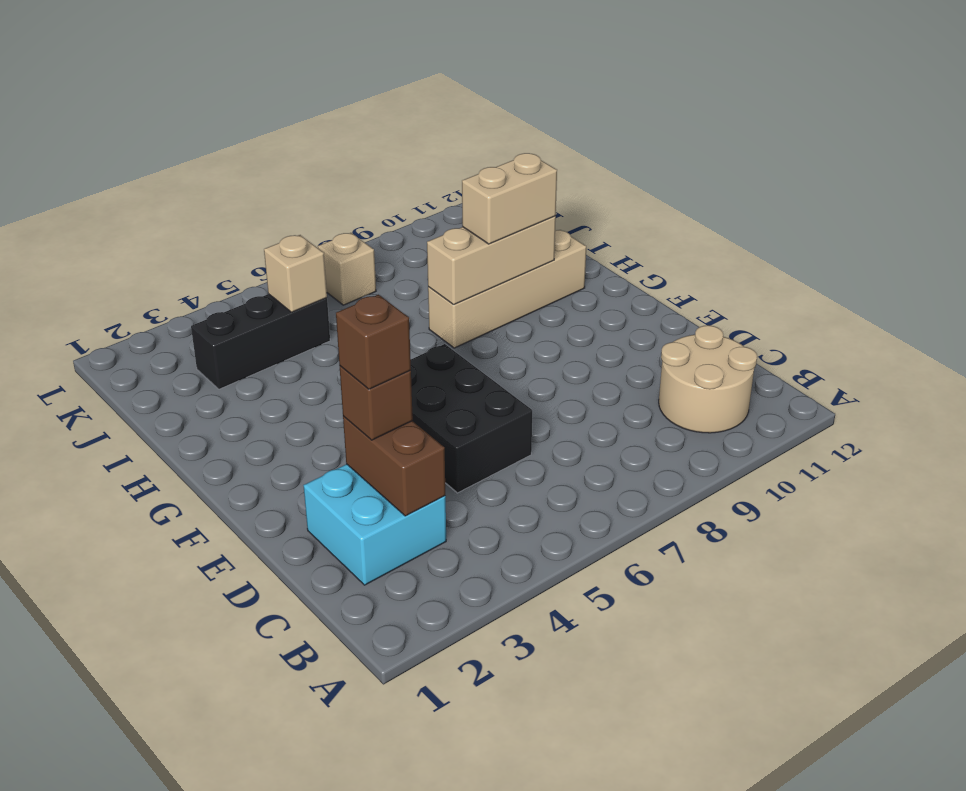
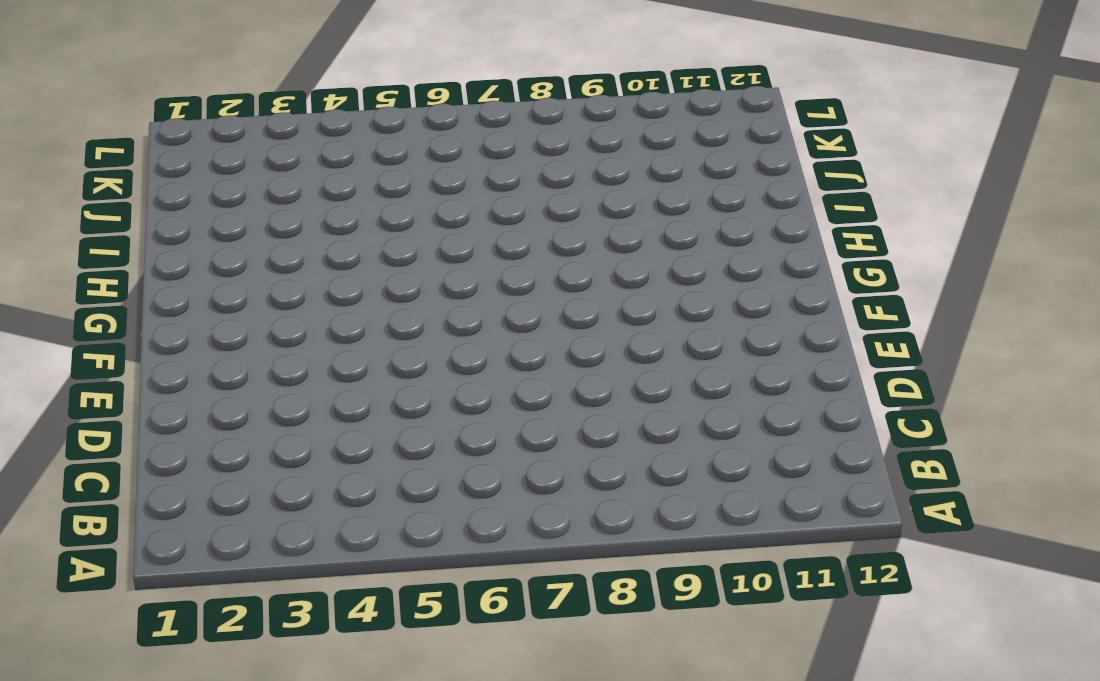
none -> tan round brick B10:C11 level 1
none -> cyan brick C2:D3 level 1
none -> black brick D5:F6 level 1

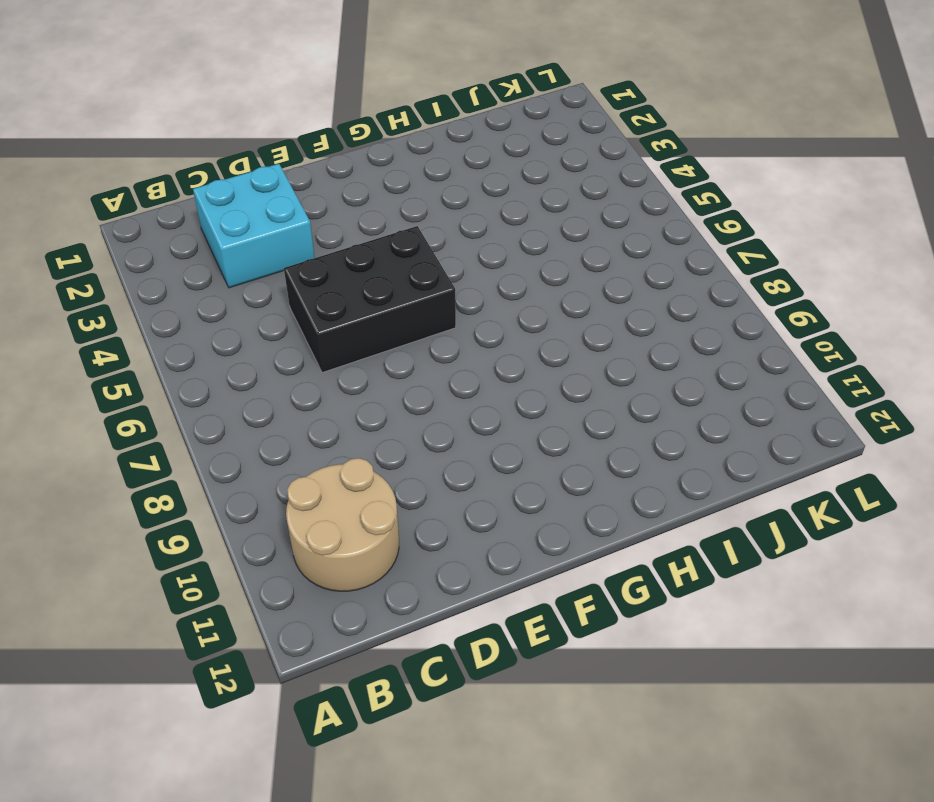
none -> tan brick H8:H11 level 1
none -> black brick J3:J5 level 1
none -> tan brick K7 level 1

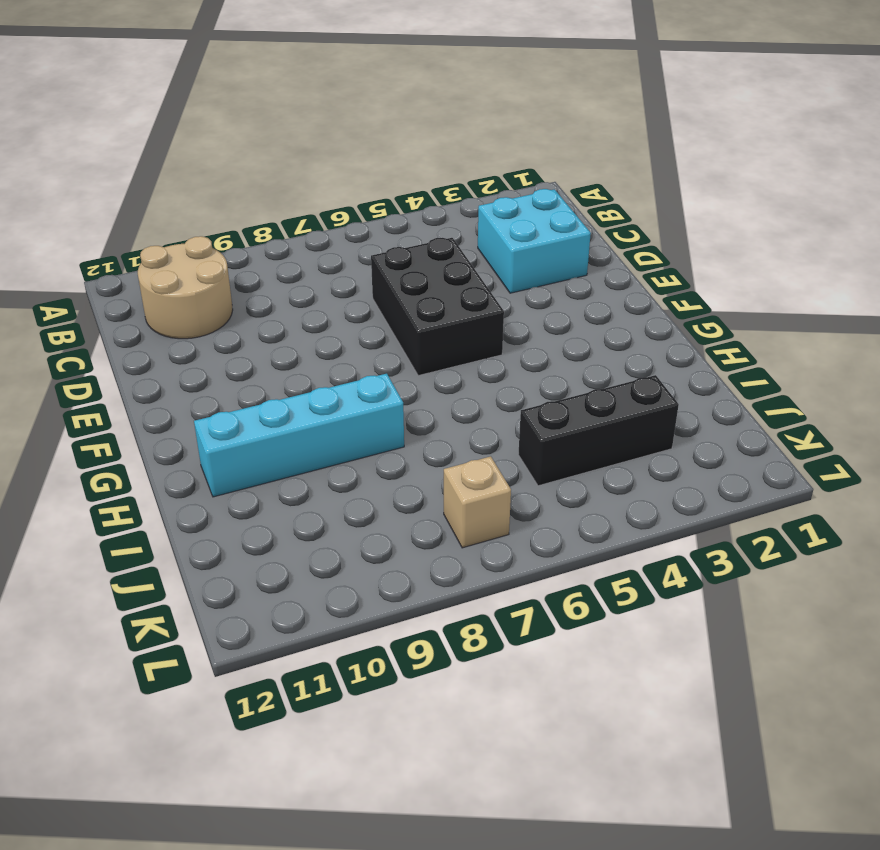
cyan brick H8:H11 level 1 -> tan brick H8:H11 level 1
none -> brown brick C3:D3 level 2
none -> tan brick H8:H10 level 2
none -> tan brick J5 level 2

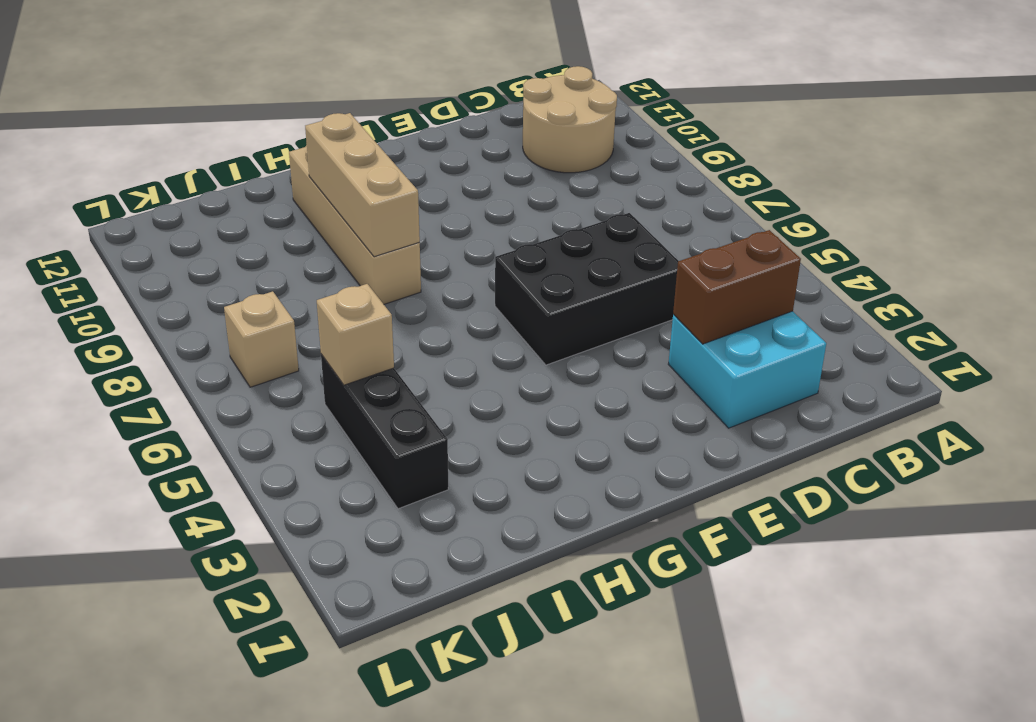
none -> brown brick D3 level 3
none -> tan brick H9:H10 level 3
none -> brown brick D3 level 4

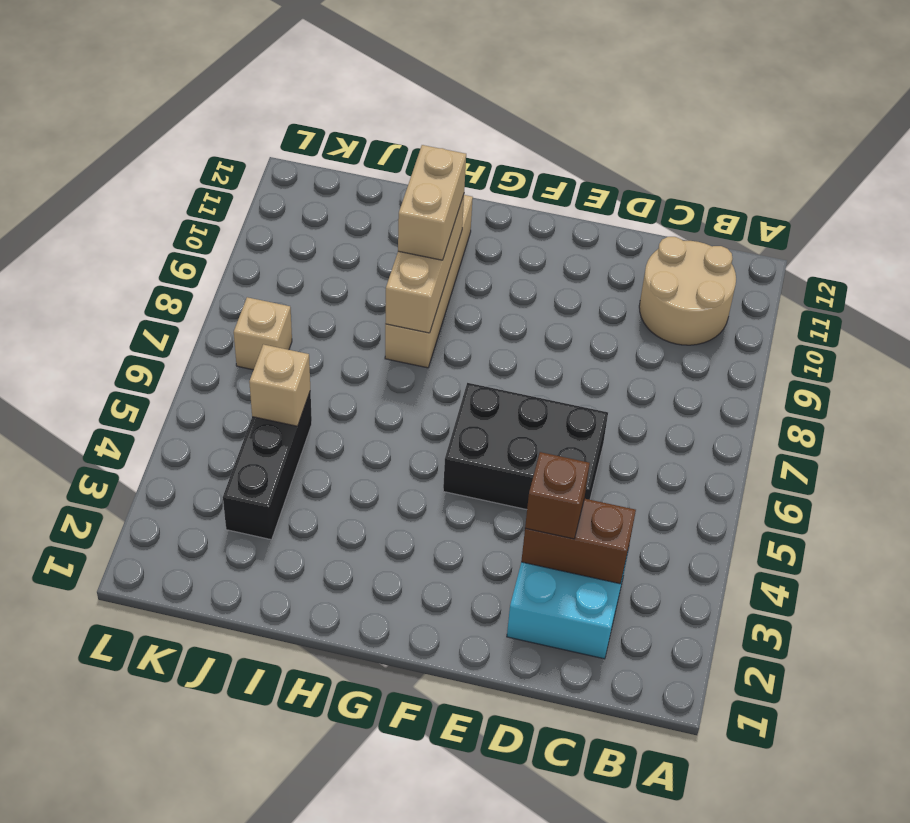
none -> brown brick D3 level 4

